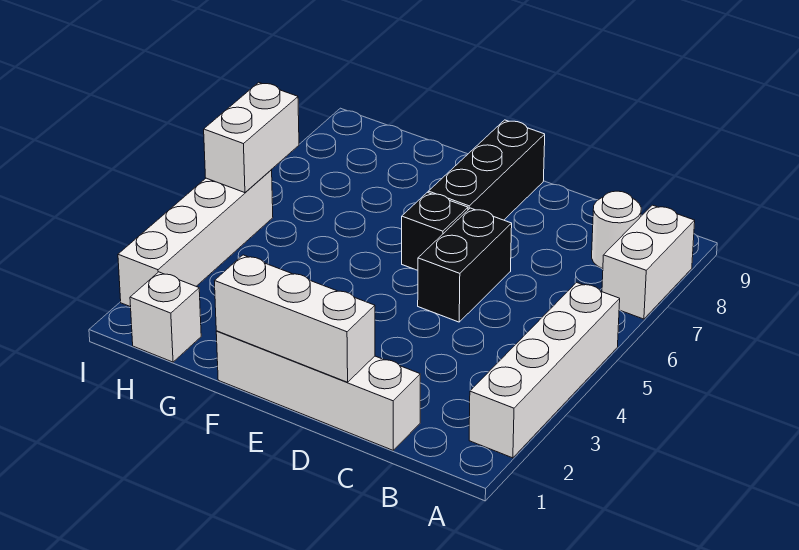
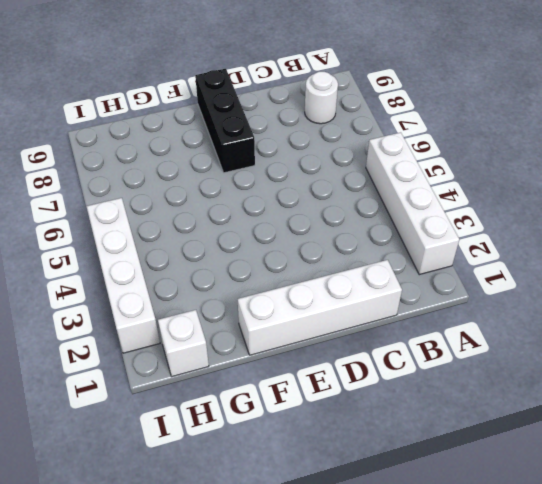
none -> white brick A7:A8 level 1
none -> black brick D5:D6 level 1

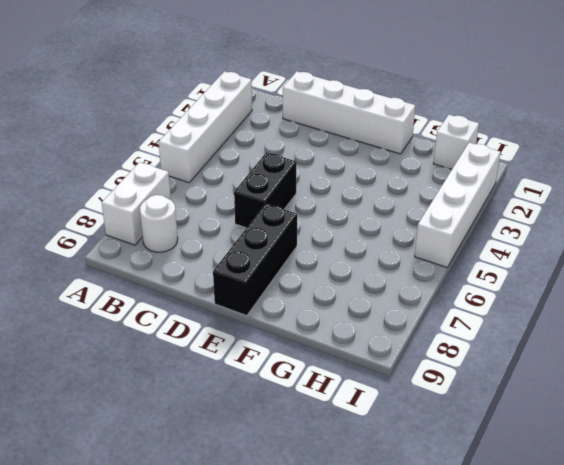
none -> black brick E6 level 1
none -> white brick D1:F1 level 2

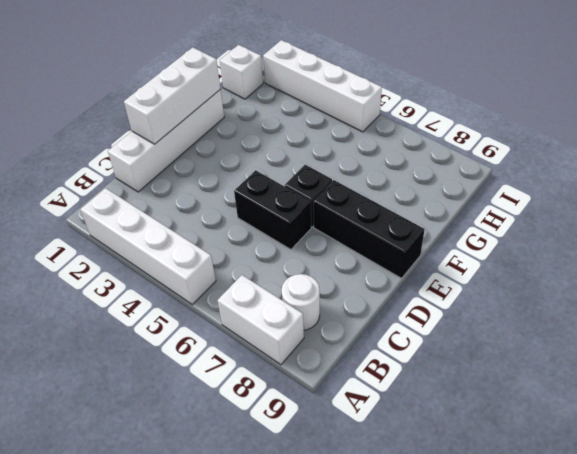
none -> white brick I5:I6 level 2

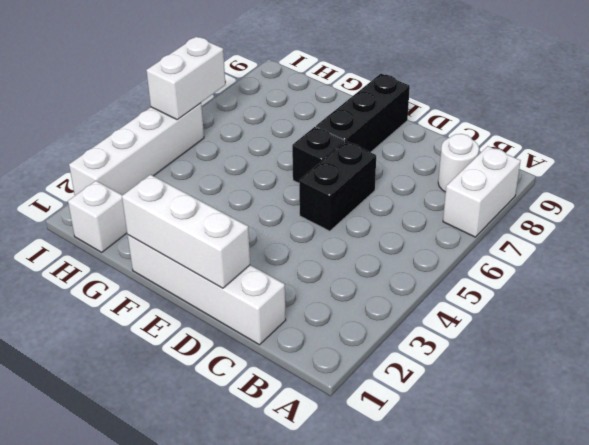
none -> white brick A2:A5 level 1

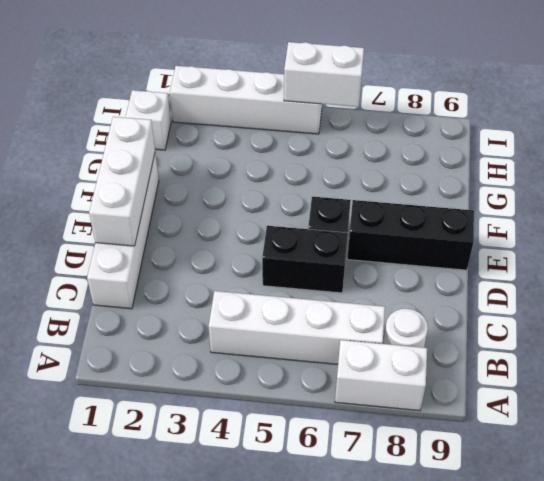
white brick B4:B7 level 1 -> white brick A2:A5 level 1

